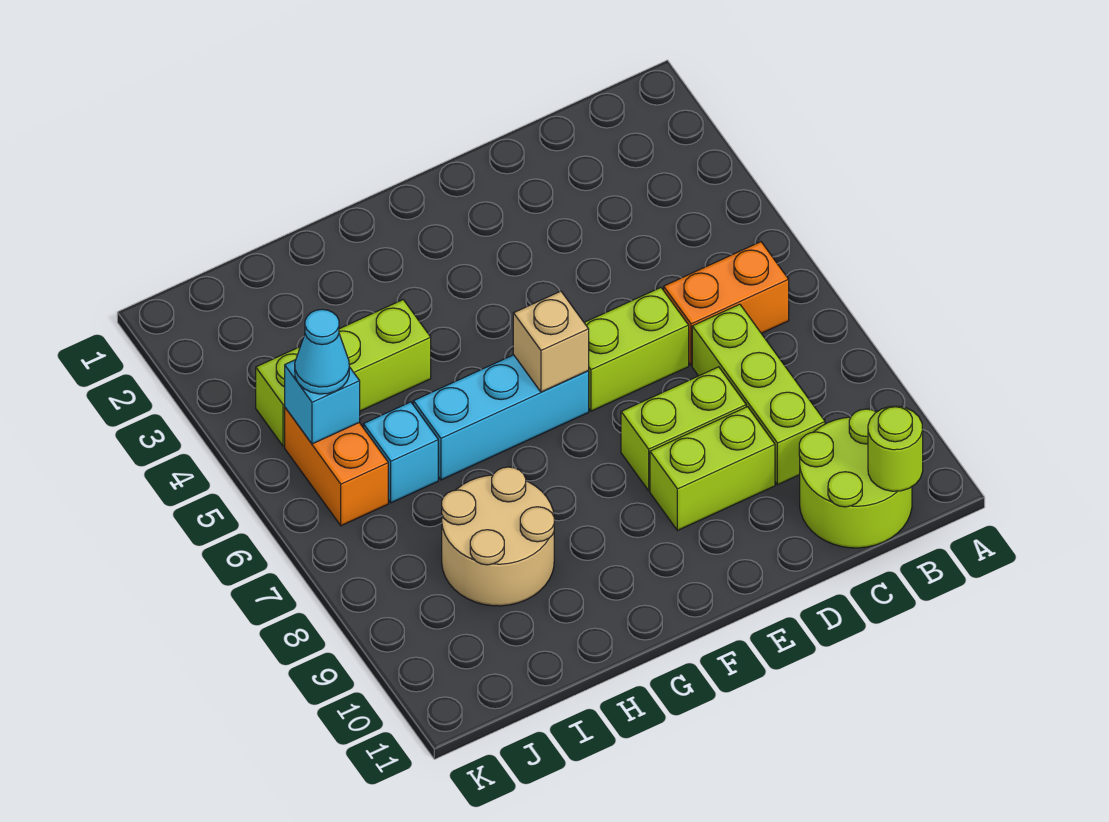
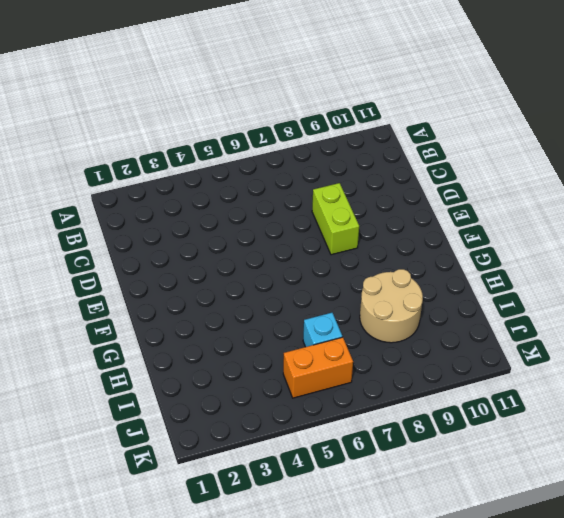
none -> orange brick B6:C6 level 1
none -> lime round brick B10:C11 level 1
none -> lime brick C7:C9 level 1

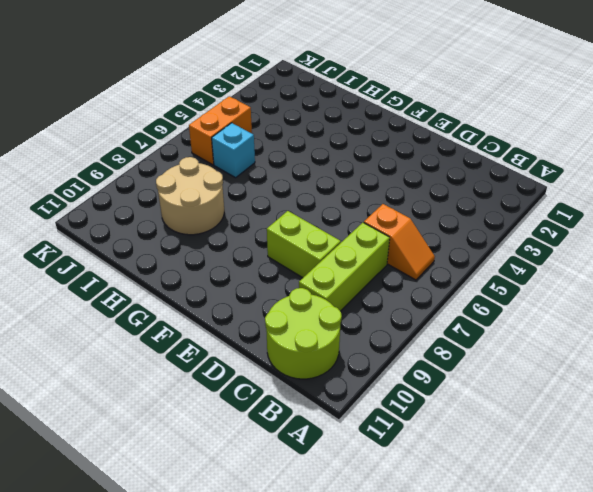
orange slope B6:C6 level 1 top C -> orange brick B6:C6 level 1
none -> lime brick D6:E6 level 1
none -> lime brick D9:E9 level 1
none -> cyan brick F6:H6 level 1

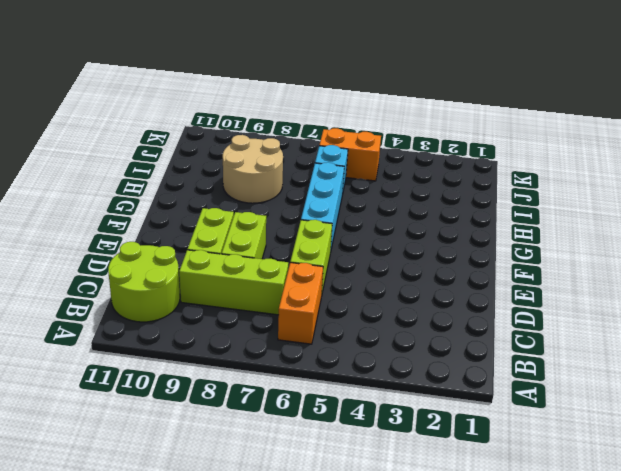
none -> lime brick H4:J4 level 1
none -> lime round brick B11 level 2
none -> tan brick F6 level 2

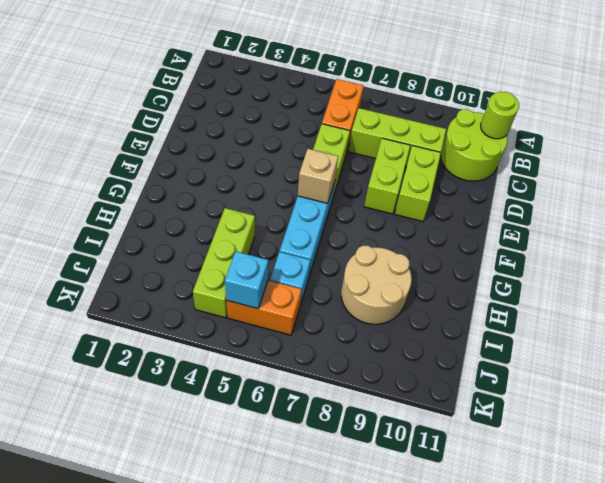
none -> cyan cone J5 level 3

